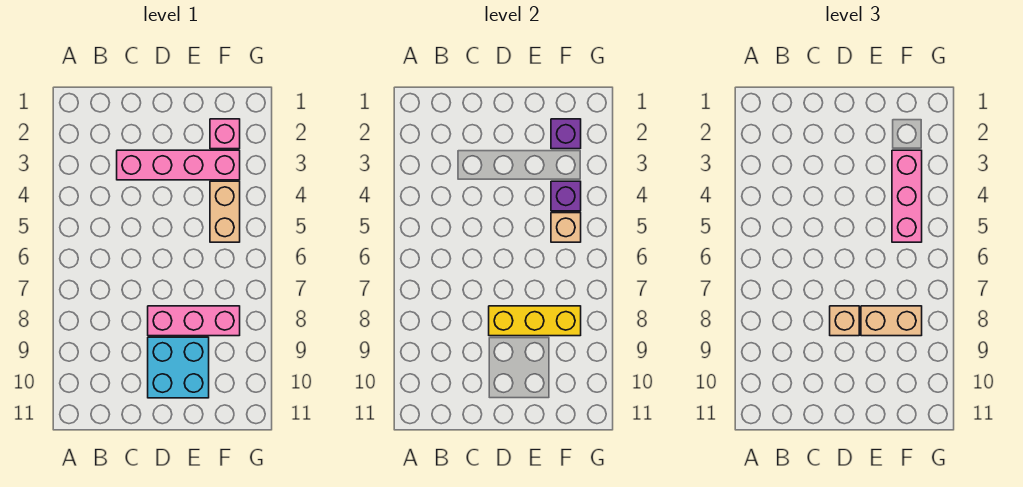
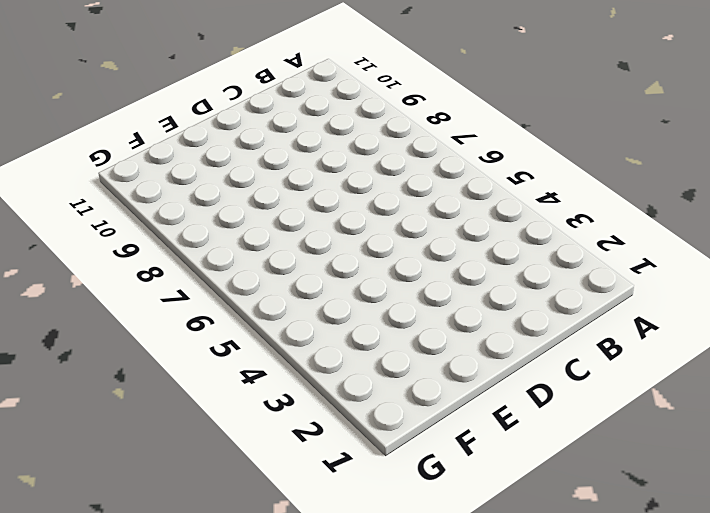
none -> pink brick C3:F3 level 1
none -> pink brick D8:F8 level 1
none -> cyan brick D9:E10 level 1

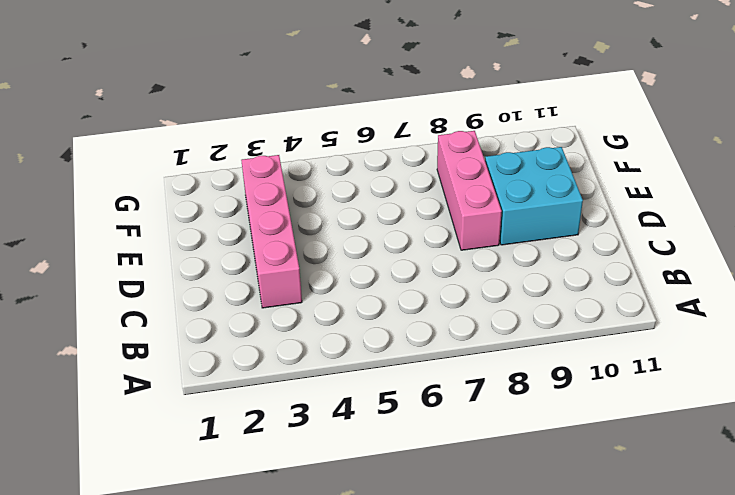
none -> pink brick F2 level 1
none -> tan brick F4:F5 level 1
none -> yellow brick D8:F8 level 2

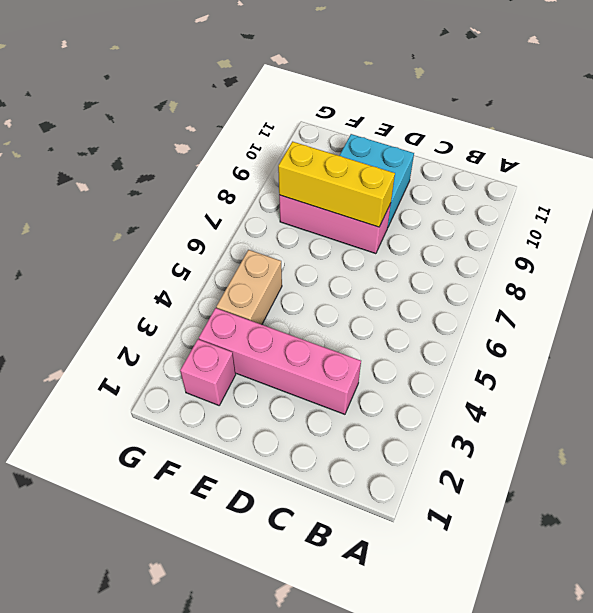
none -> purple brick F2 level 2
none -> purple brick F4 level 2
none -> tan brick F5 level 2

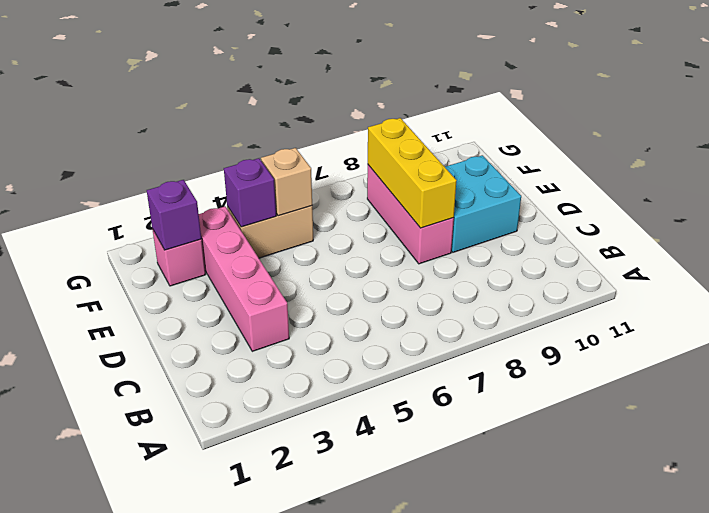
none -> tan brick D8 level 3
none -> tan brick E8:F8 level 3
none -> pink brick F3:F5 level 3

